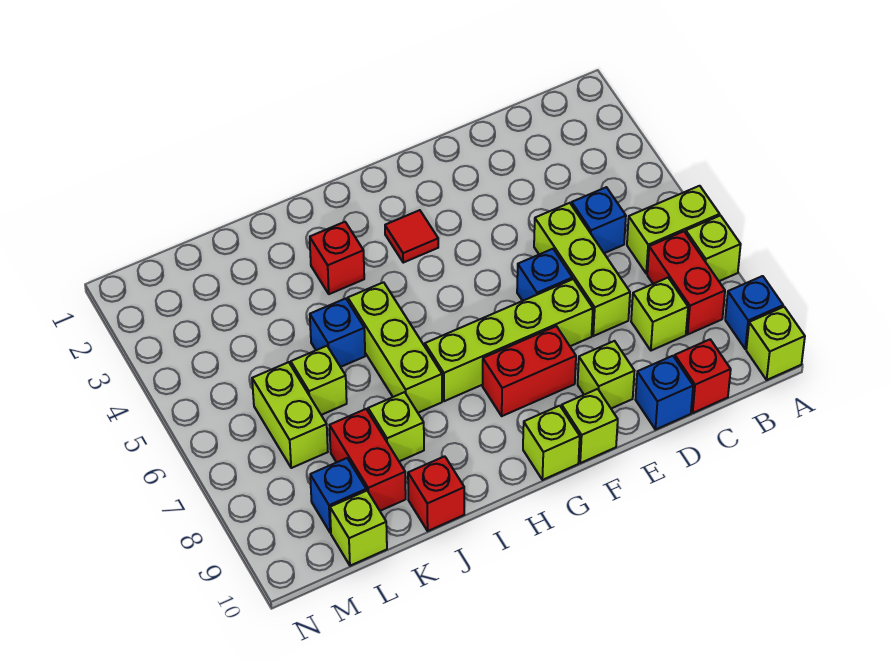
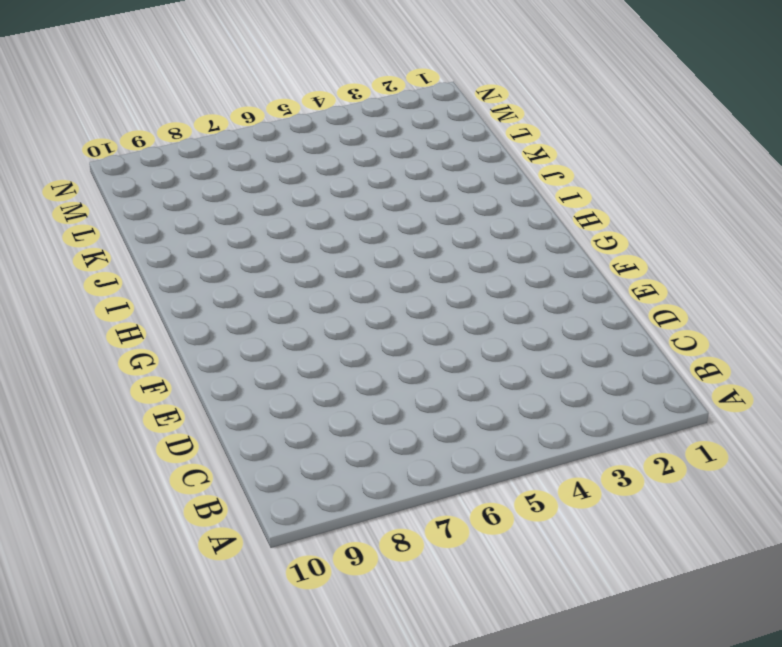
none -> lime brick A6:B6 level 1
none -> lime brick A7 level 1
none -> blue brick A9 level 1

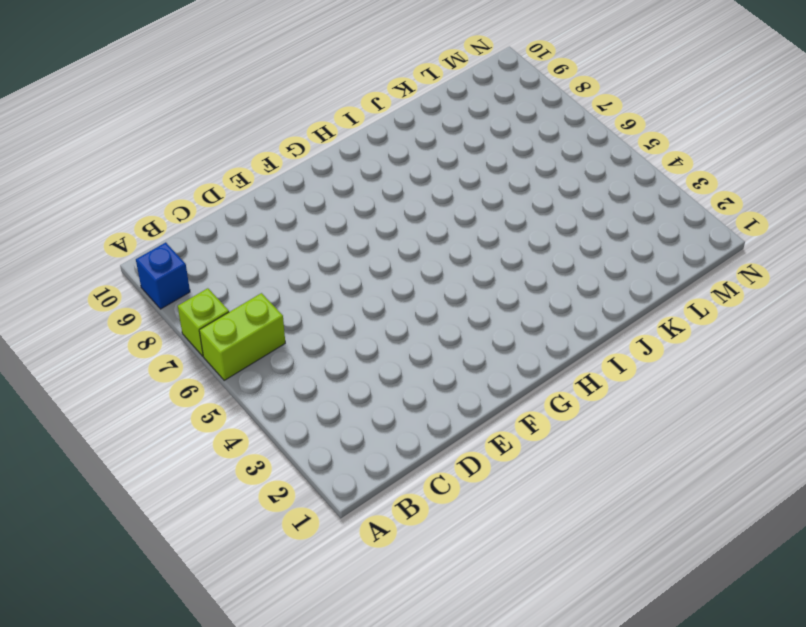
none -> lime brick A10 level 1
none -> red brick B7:B8 level 1
none -> blue brick C5 level 1

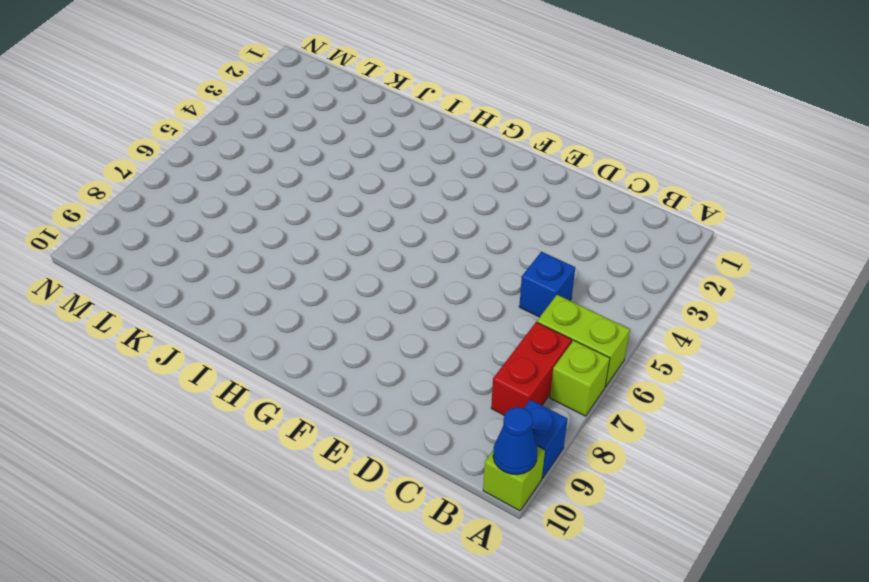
blue cone A10 level 2 -> none
none -> lime brick C8 level 1
none -> red brick C10 level 1
none -> lime brick D5:D7 level 1

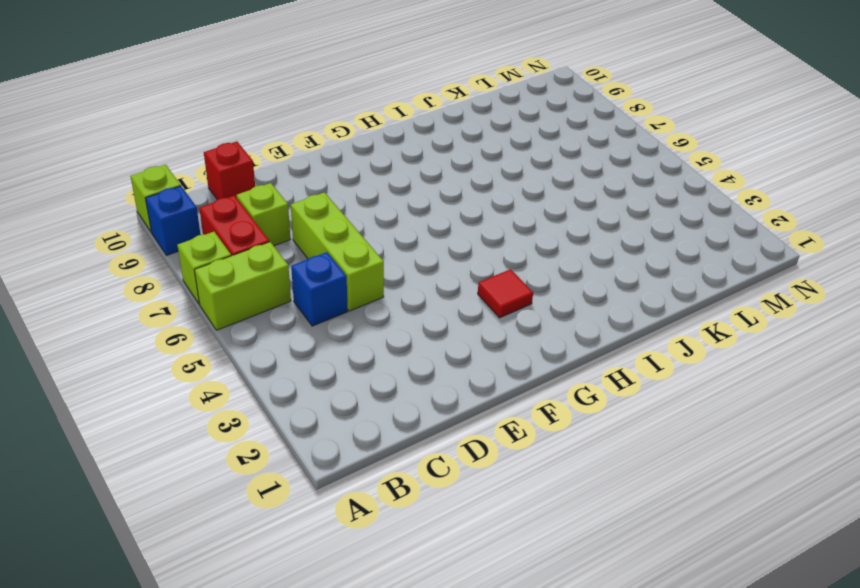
none -> blue brick D10 level 1
none -> blue brick E6 level 1
none -> lime brick E7:H7 level 1

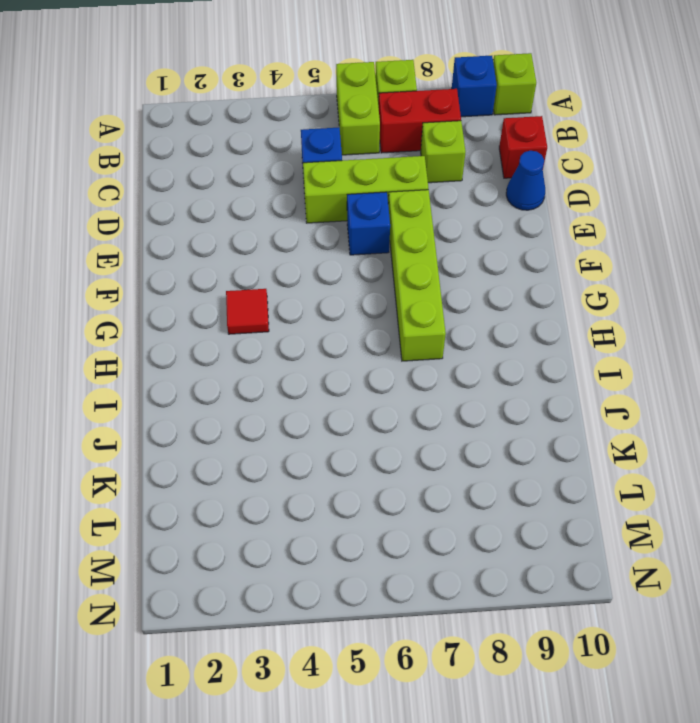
blue cone D10 level 1 -> blue brick D10 level 1
none -> lime brick E9 level 1
none -> red brick F8:G8 level 1
none -> lime brick F10 level 1

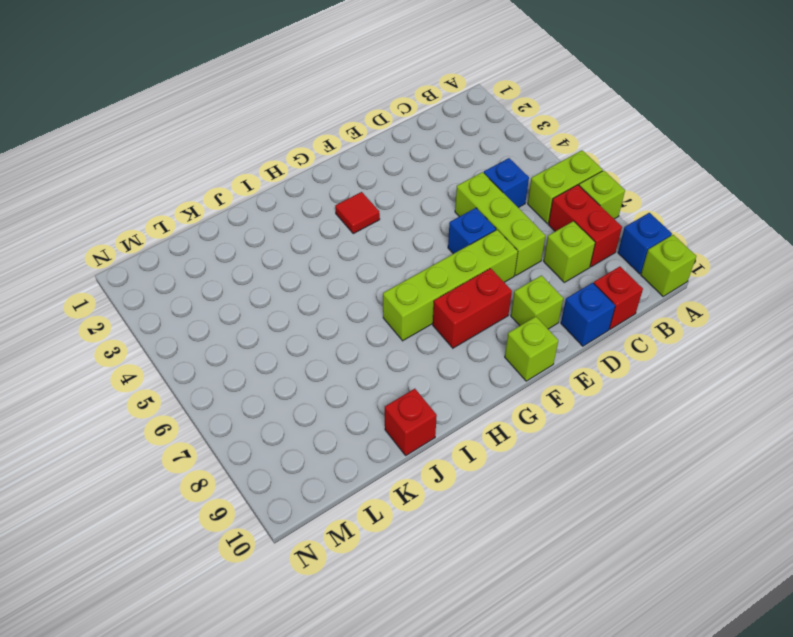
none -> lime brick G10 level 1
none -> red brick I3 level 1
none -> lime brick I5:I7 level 1

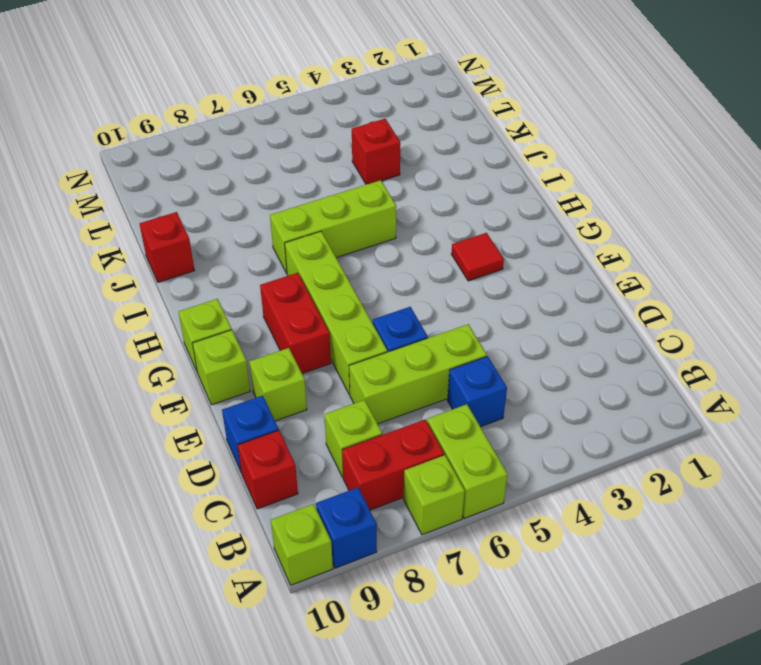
red brick K4 level 1 -> red brick I3 level 1
none -> blue brick J5 level 1
none -> lime brick J8 level 1
none -> lime brick K6 level 1

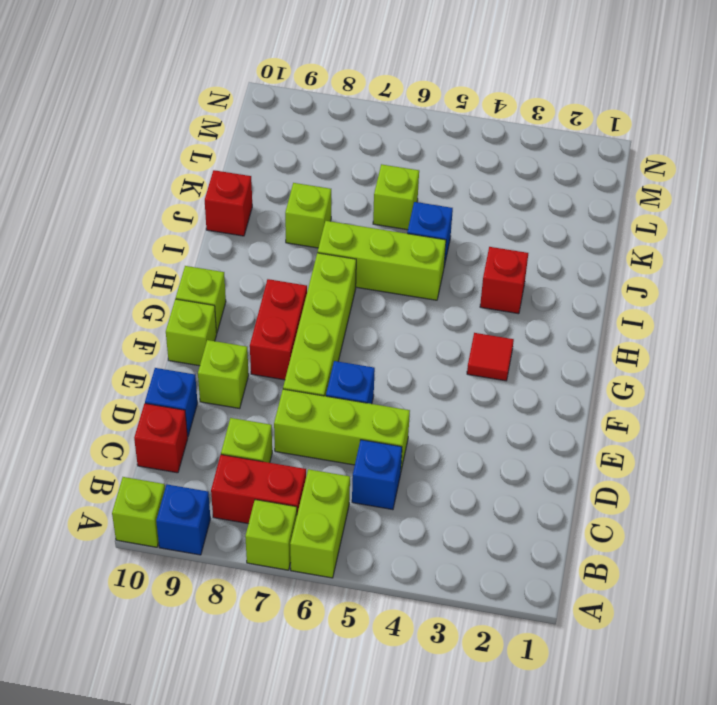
none -> red brick K8:K9 level 1
none -> lime brick L6:L7 level 1
none -> blue brick L9 level 1

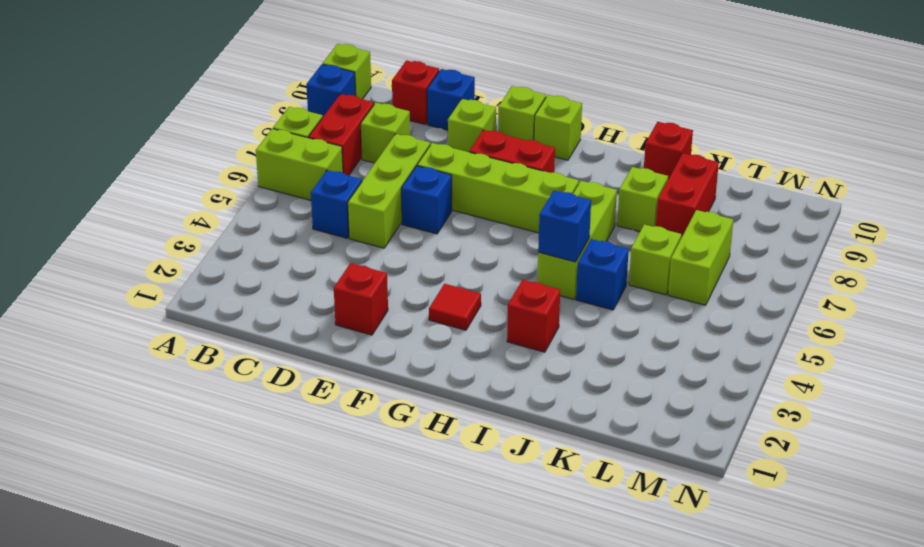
red brick E2 level 1 -> none
blue brick I5 level 2 -> blue brick L9 level 1
none -> lime brick L10 level 1

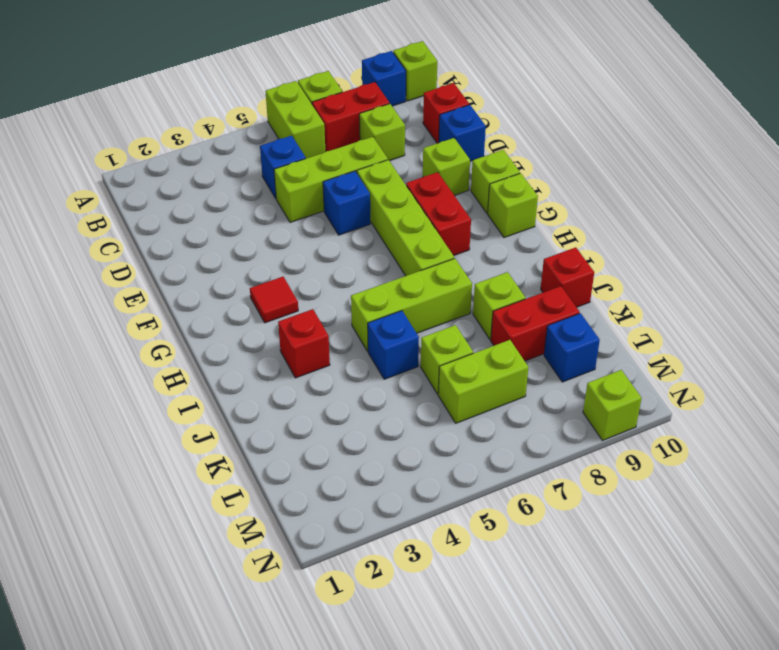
lime brick N9 level 1 -> lime brick L10 level 1

